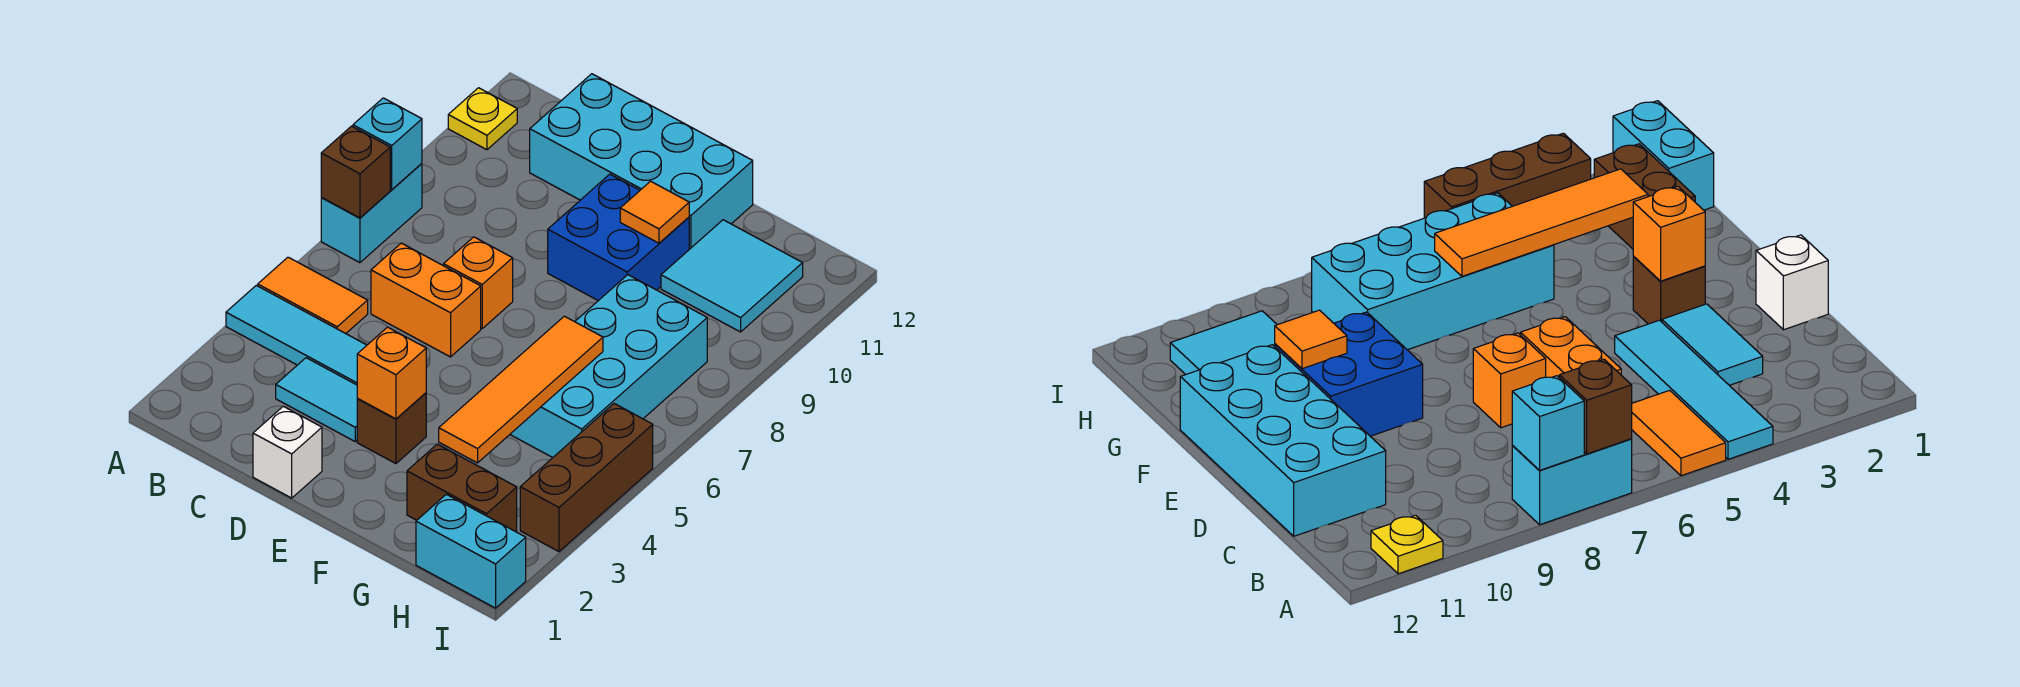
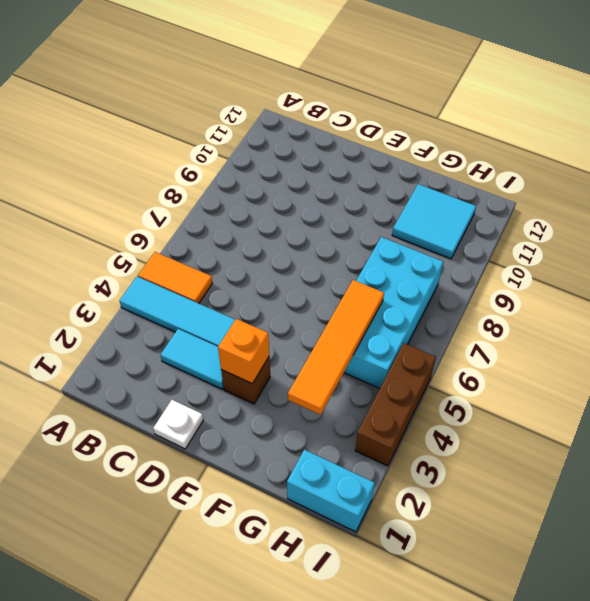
white plate D1 level 1 -> white brick D1 level 1
none -> cyan brick A7:A8 level 1
none -> yellow plate A11 level 1
none -> orange brick C6:D6 level 1

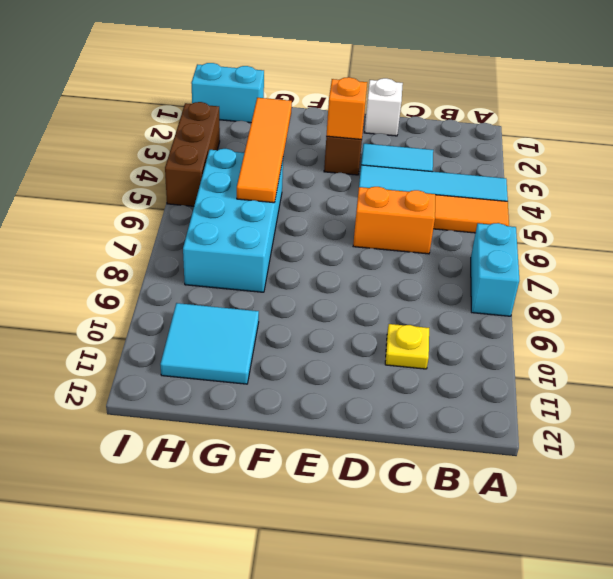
yellow plate C10 level 1 -> yellow plate A11 level 1
none -> cyan brick C11:F12 level 1
none -> orange brick D7 level 1
none -> blue brick E9:F10 level 1

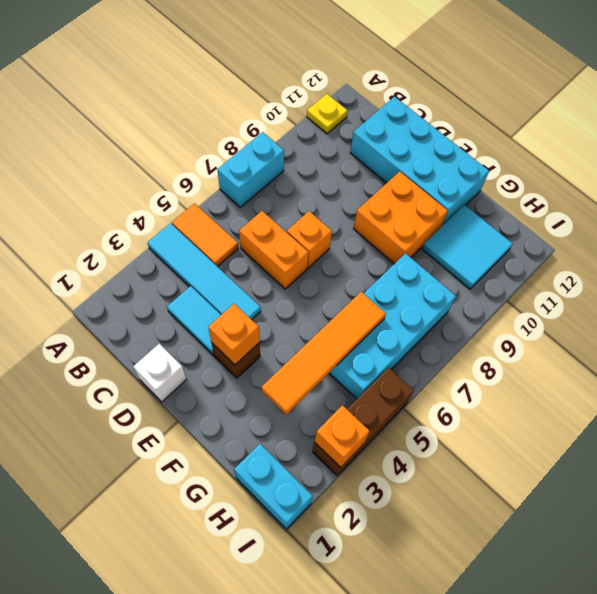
orange brick E9:F10 level 1 -> blue brick E9:F10 level 1
orange brick I3 level 2 -> none
none -> brown brick G2:H2 level 1
none -> brown brick A7 level 2
none -> cyan brick A8 level 2

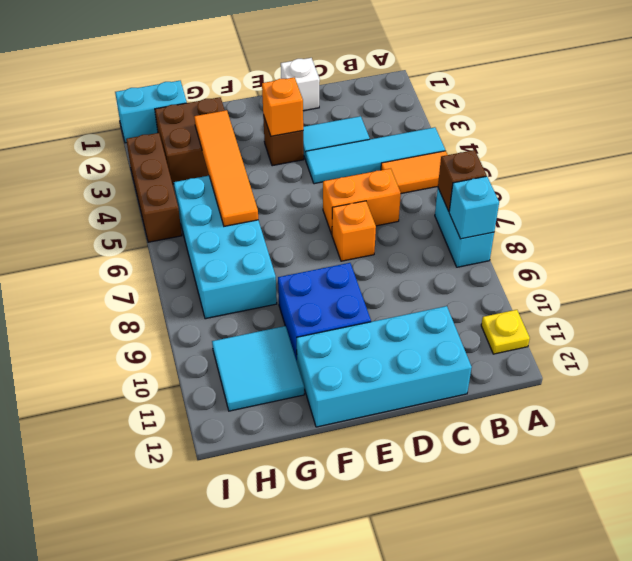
brown brick G2:H3 level 1 -> brown brick G2:H2 level 1
none -> orange tile F10 level 2

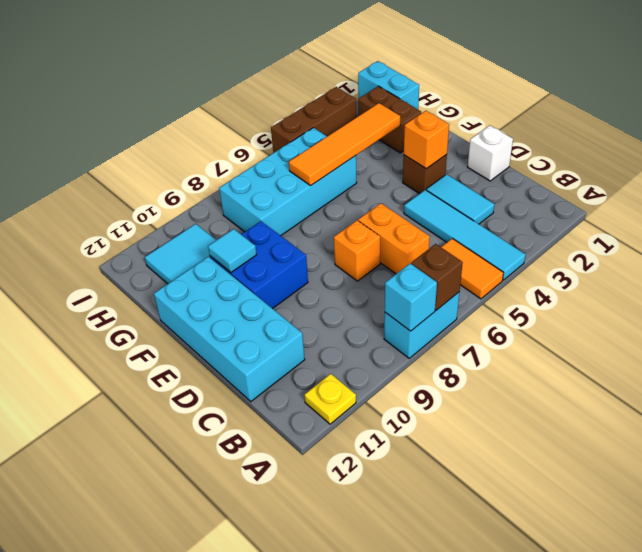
cyan tile F10 level 2 -> orange tile F10 level 2

